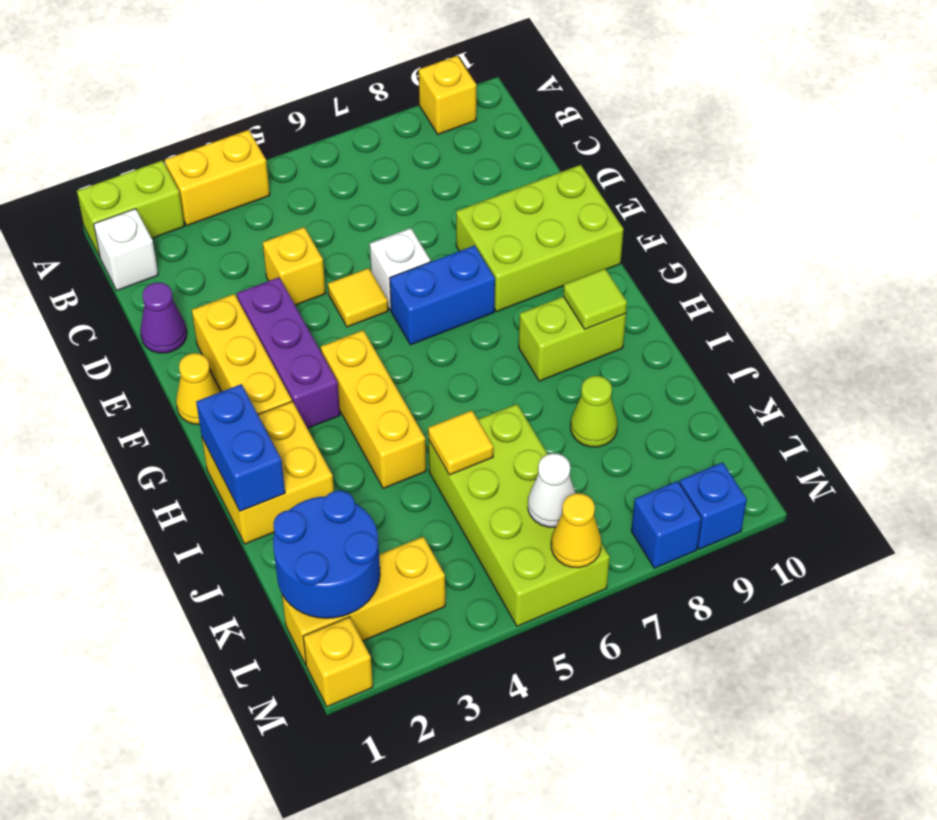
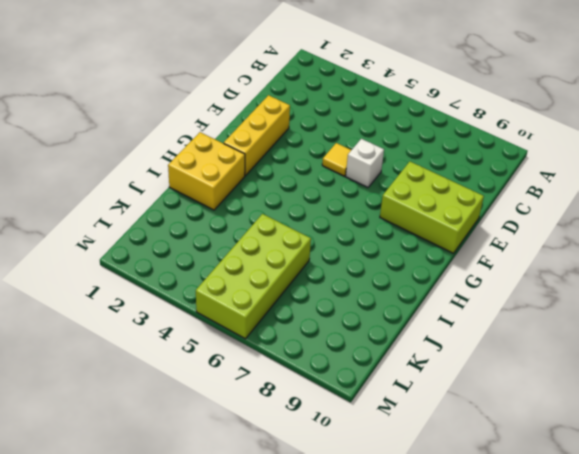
none -> lime brick A1:A2 level 1
none -> yellow brick A3:A4 level 1
none -> yellow brick A9 level 1

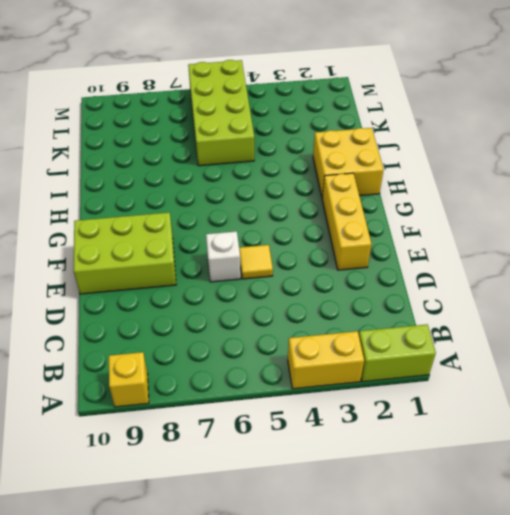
none -> white brick B1 level 1
none -> purple cone D1 level 1
none -> yellow brick D4 level 1

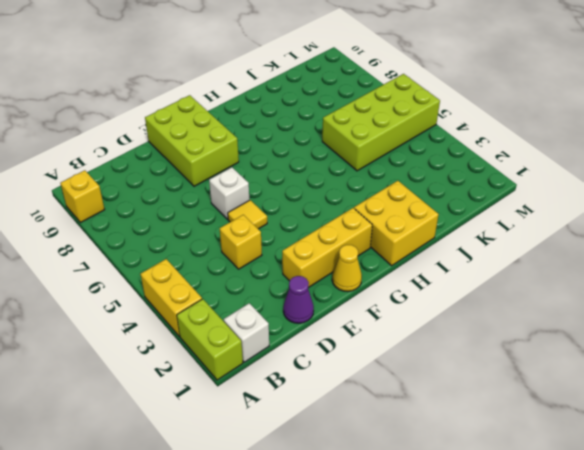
none -> purple brick E3:G3 level 1
none -> blue brick F6:F7 level 1
none -> yellow brick G4:I4 level 1

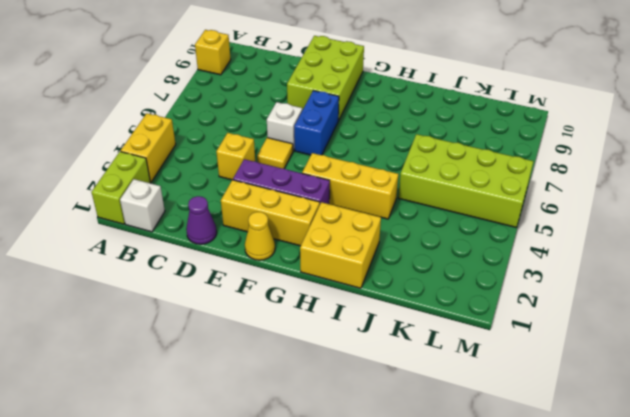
none -> lime brick H8:H9 level 1
none -> lime cone J8 level 1
none -> yellow brick L1:L3 level 1

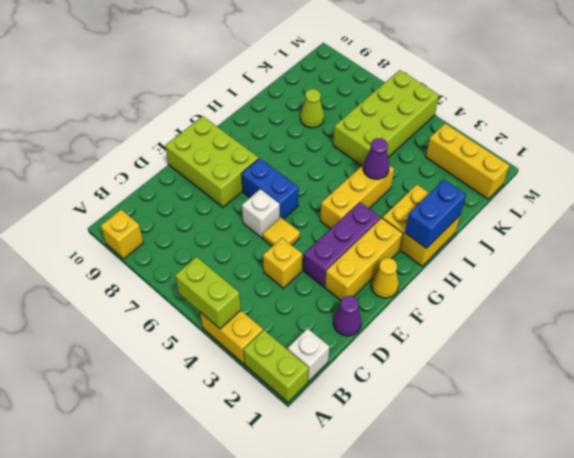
lime brick A4:A5 level 2 -> lime brick H8:H9 level 1
purple cone I4 level 2 -> none
none -> yellow brick M1 level 1
none -> blue brick M8 level 1
none -> blue brick M9 level 1

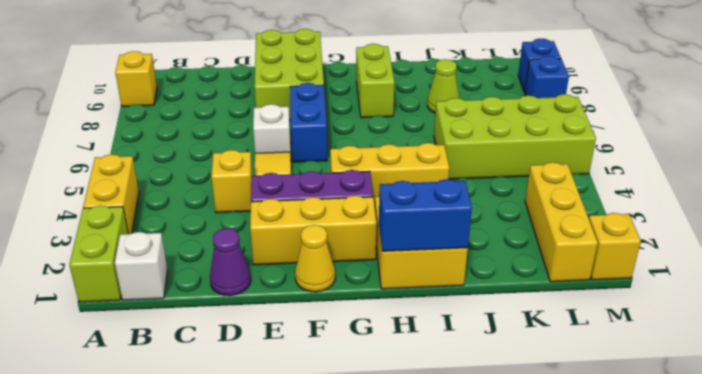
none -> lime tile H9 level 2
none -> yellow tile J5 level 2
none -> blue round brick K1:L2 level 2

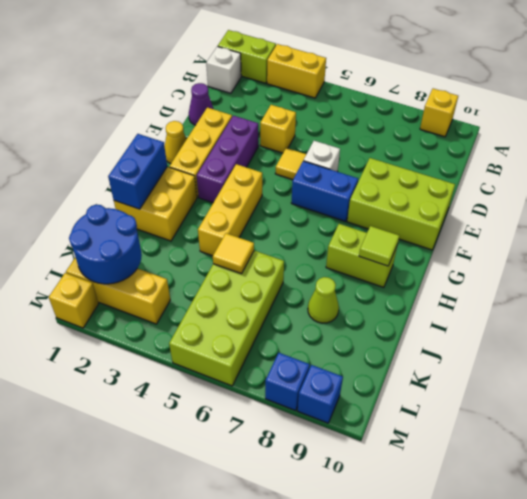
none -> white cone L6 level 2
none -> yellow cone M6 level 2

